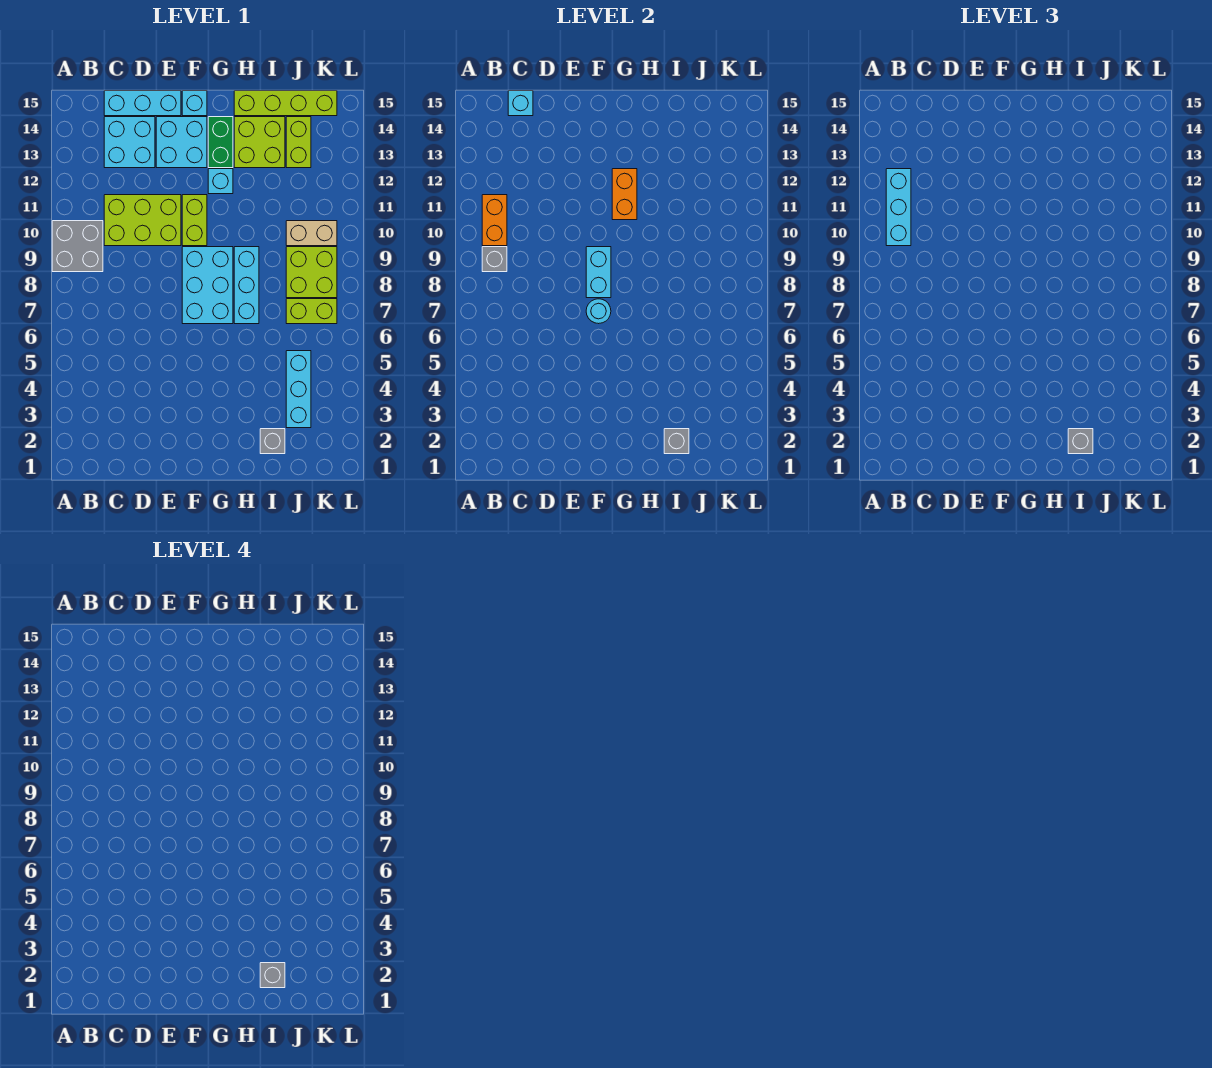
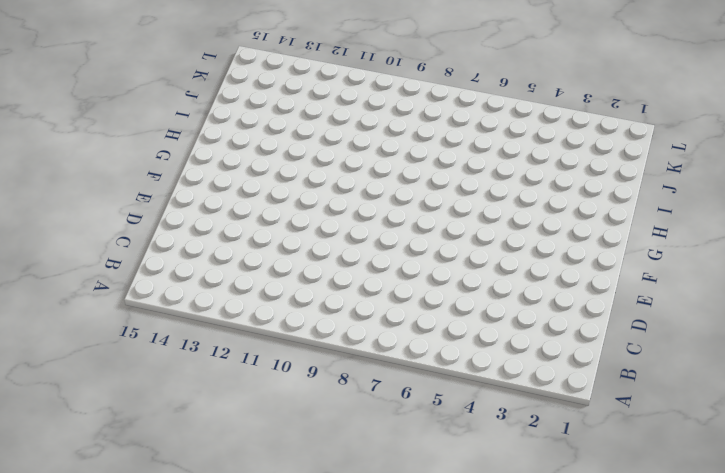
none -> grey brick A9:B10 level 1
none -> lime brick C10:E11 level 1
none -> cyan brick C13:D14 level 1

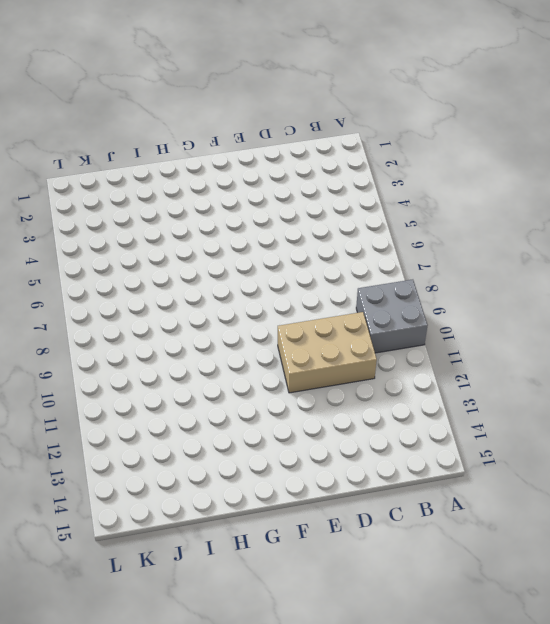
tan brick C10:E11 level 1 -> lime brick C10:E11 level 1
none -> cyan brick C13:D14 level 1
none -> cyan brick C15:E15 level 1
none -> cyan brick E13:F14 level 1

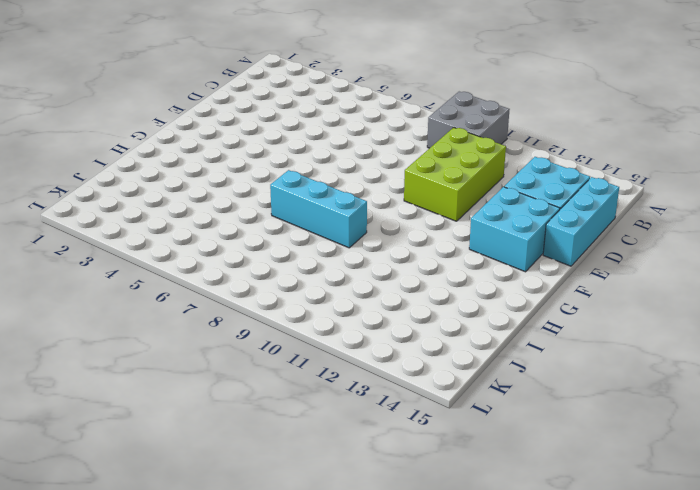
none -> cyan brick F7:G9 level 1
none -> lime brick F10:F11 level 1
none -> cyan brick F15 level 1

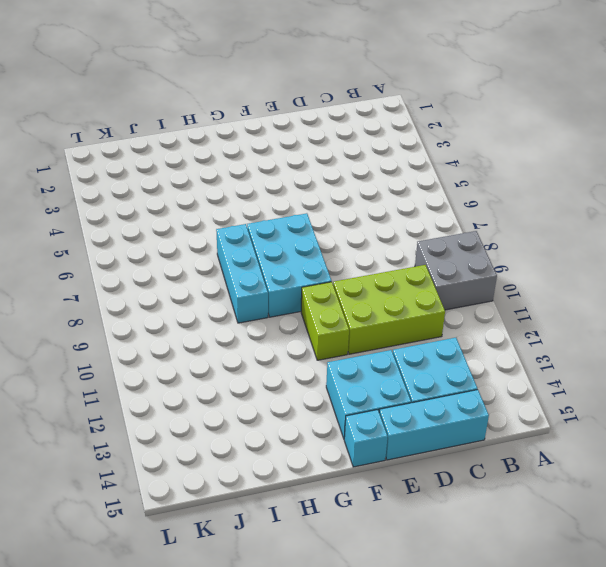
none -> cyan brick G12 level 1
none -> green brick G13:G14 level 1
none -> lime brick H13:I14 level 1

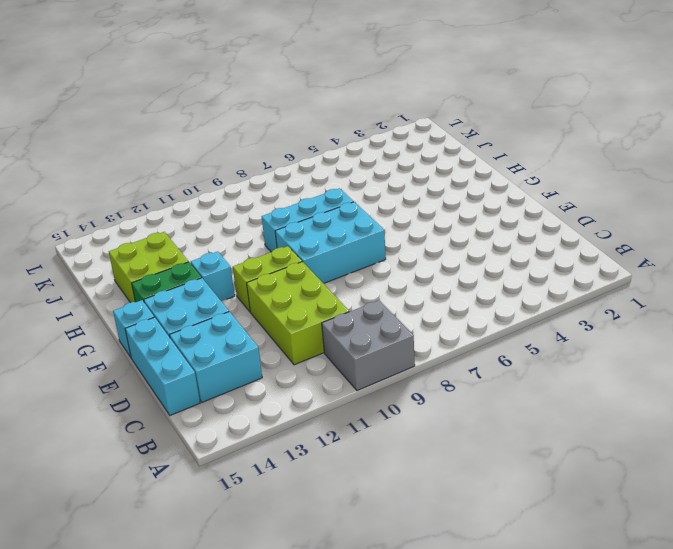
none -> lime brick H15:K15 level 1
none -> grey brick I2 level 1
none -> cyan brick J3:J5 level 1

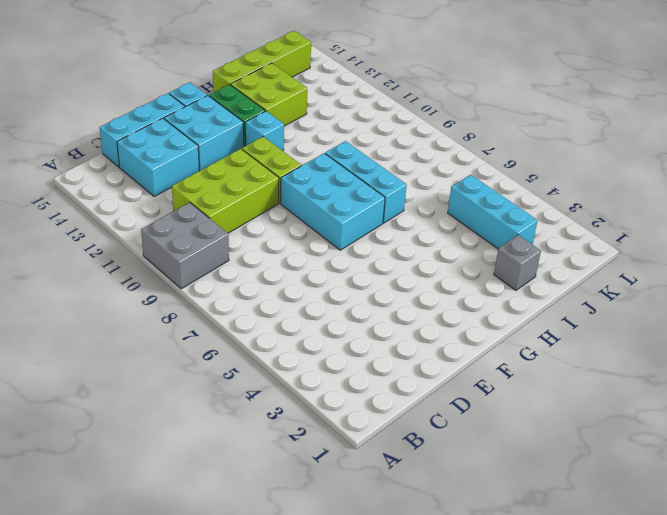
none -> lime brick J7:K7 level 1
none -> lime brick J8:K9 level 1
none -> tan brick J10:K10 level 1

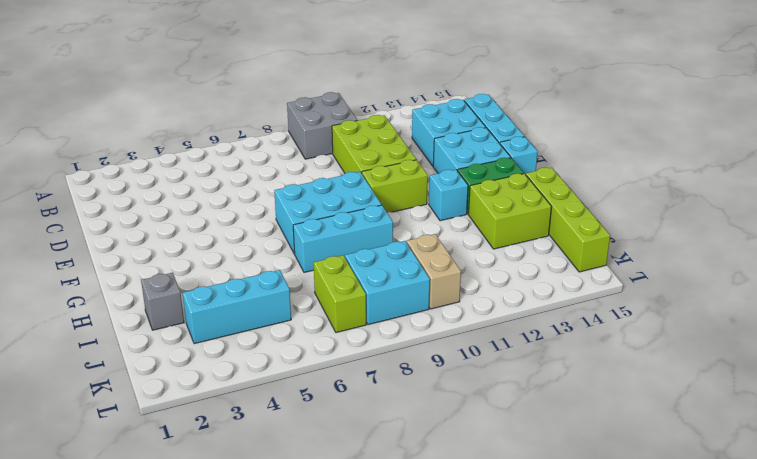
cyan brick J8:K9 level 1 -> lime brick J8:K9 level 1
none -> lime brick J13:J14 level 1
none -> grey brick B9 level 2
none -> orange brick B10:B11 level 2

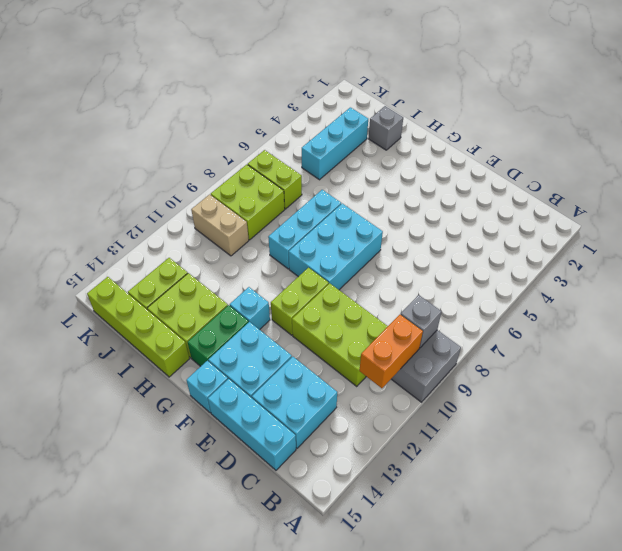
none -> cyan brick C15 level 2
none -> cyan round brick F7 level 2
none -> cyan brick F8:F9 level 2

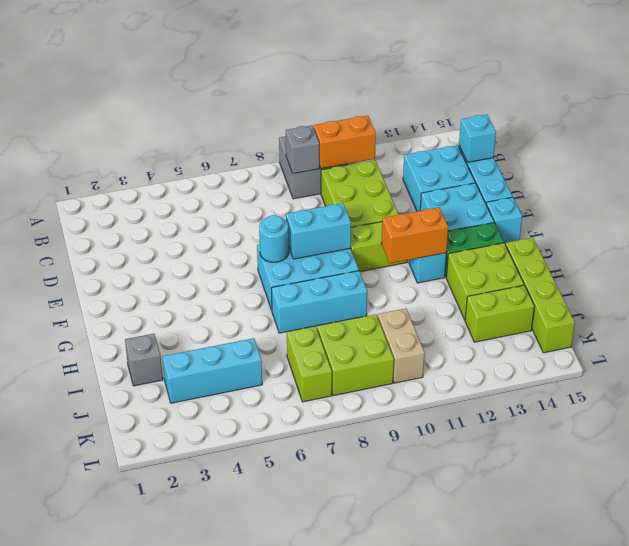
none -> grey brick I2 level 2
none -> cyan brick B10:B12 level 3
none -> grey brick I2 level 3

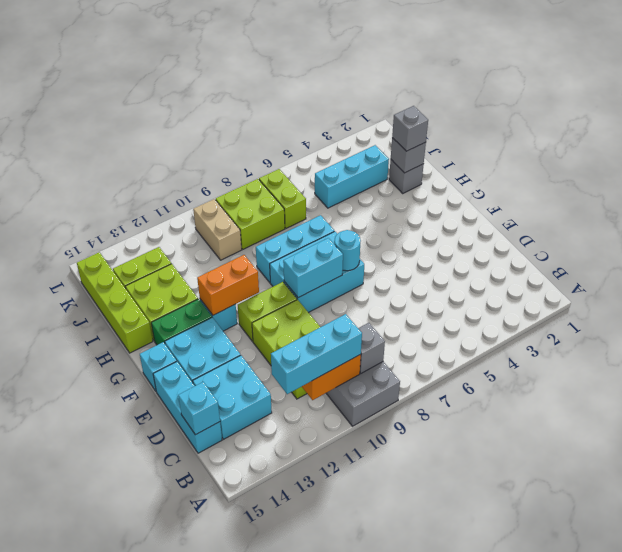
none -> grey brick I2 level 4

